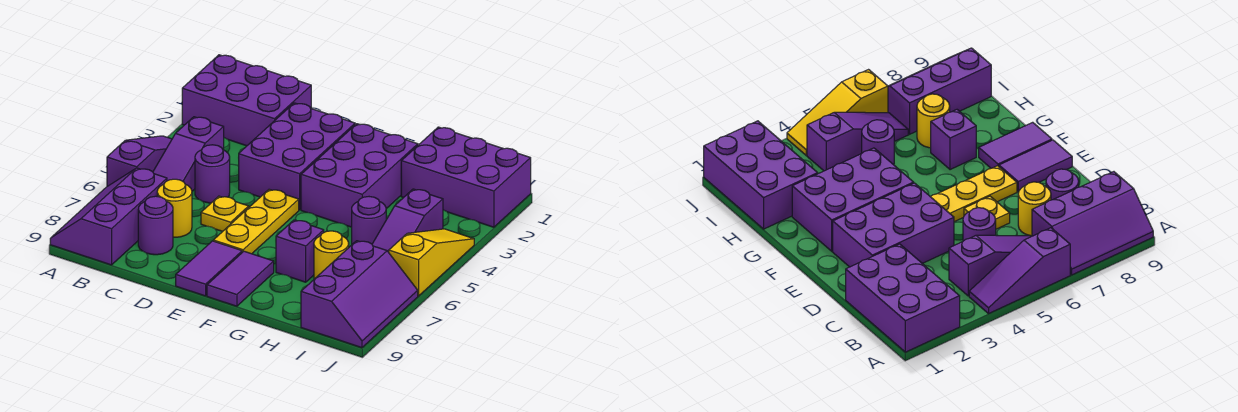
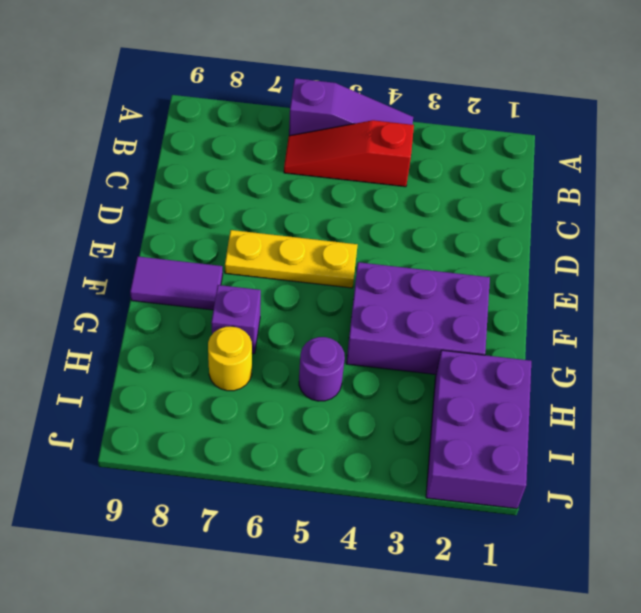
red slope B4:B6 level 1 top 4 -> purple slope B4:B6 level 1 top 4
none -> purple brick A1:C2 level 1
none -> purple slope A7:B9 level 1 top B
none -> purple round brick C5 level 1

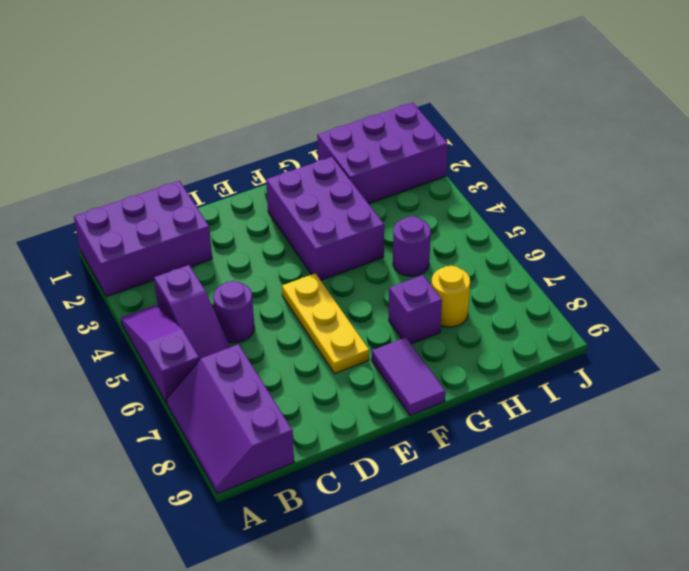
none -> yellow round brick C7 level 1
none -> purple round brick C8 level 1
none -> purple brick D2:E4 level 1

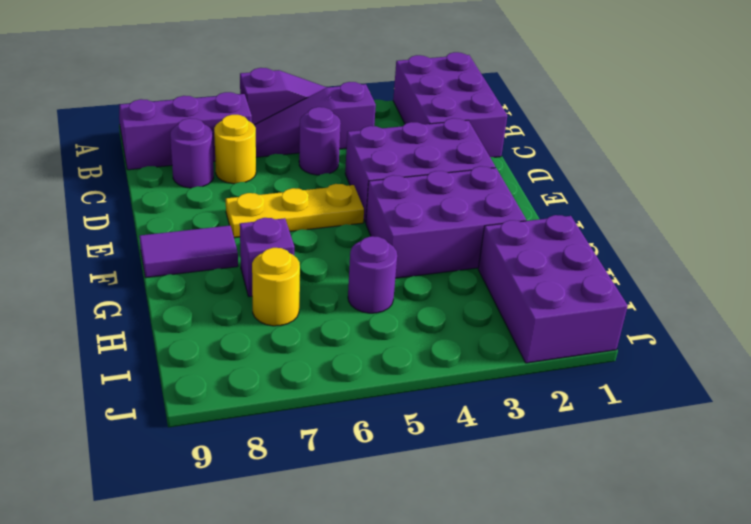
none -> yellow plate D6 level 1
none -> purple tile E8:E9 level 1
none -> purple slope I4:I6 level 1 top 4

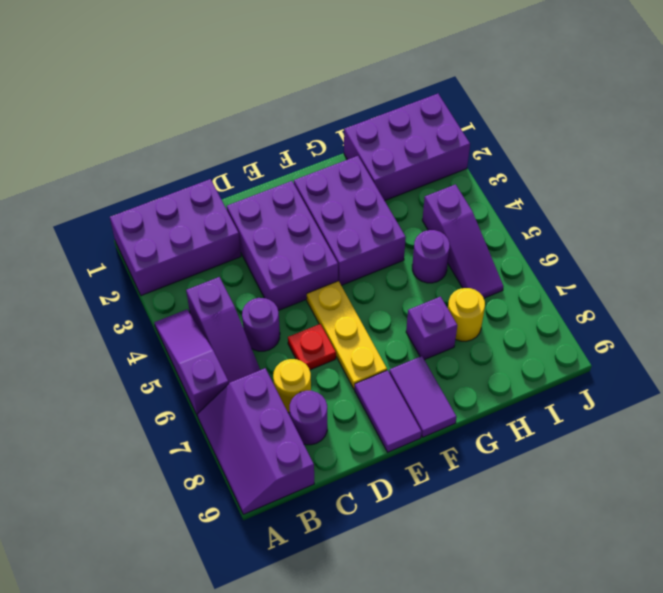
red plate D6 level 1 -> yellow plate D6 level 1
none -> purple slope I7:J9 level 1 top I
none -> yellow slope J4:J6 level 1 top 6

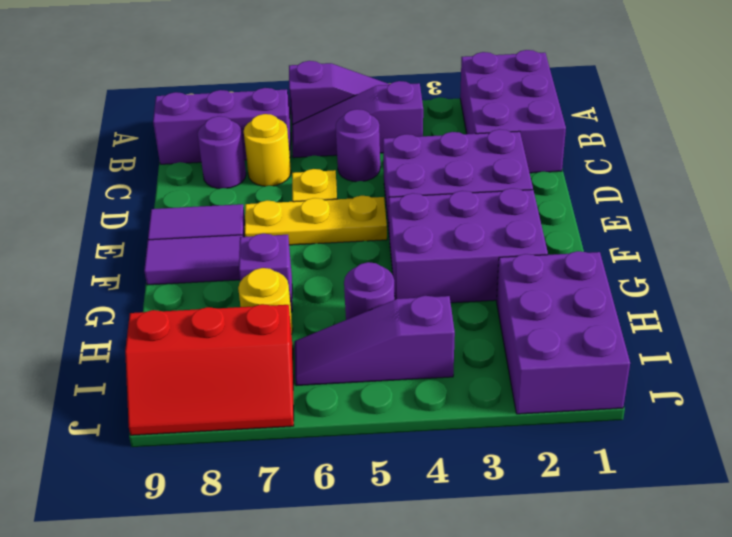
red slope I7:J9 level 1 top I -> purple slope I7:J9 level 1 top I
none -> yellow slope J4:J6 level 1 top 6

